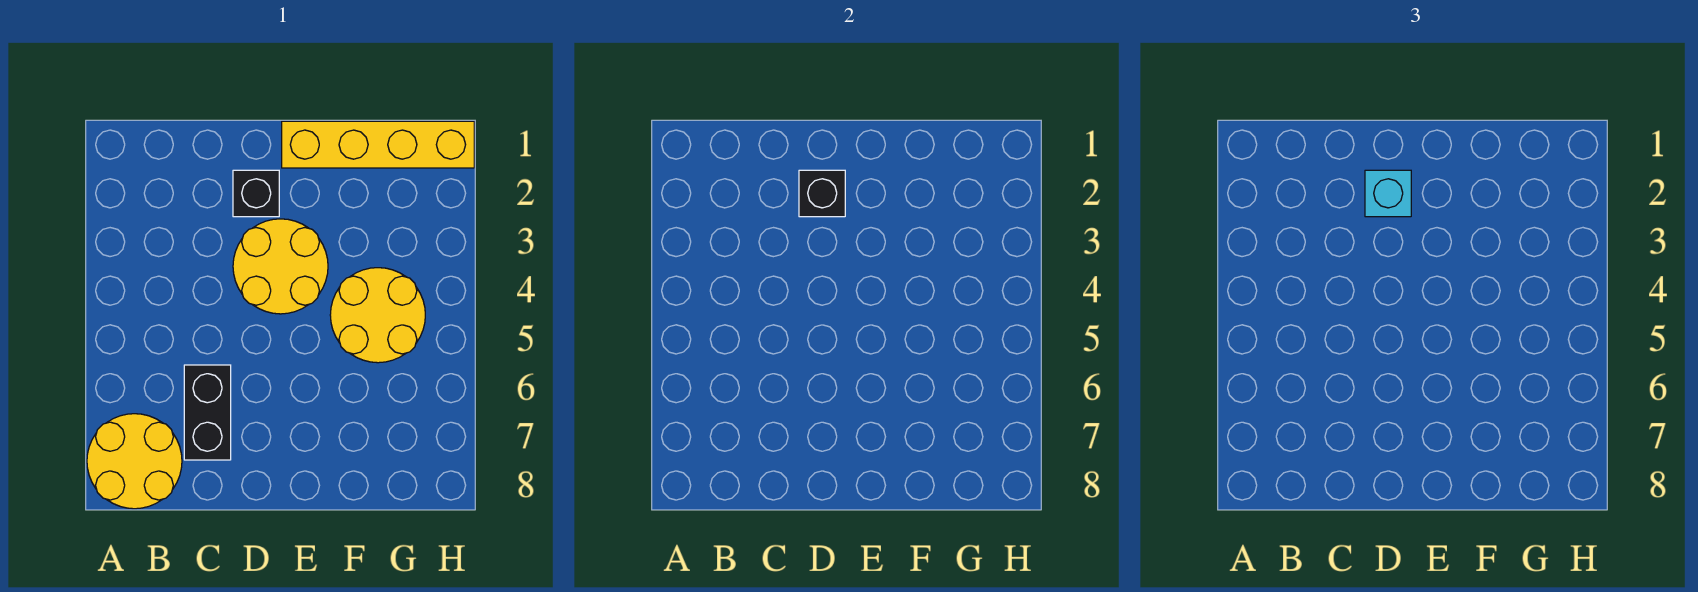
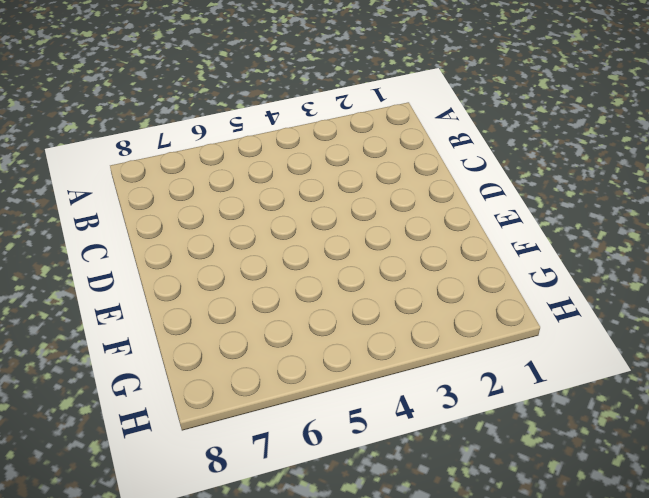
none -> yellow round brick A7:B8 level 1
none -> black brick C6:C7 level 1

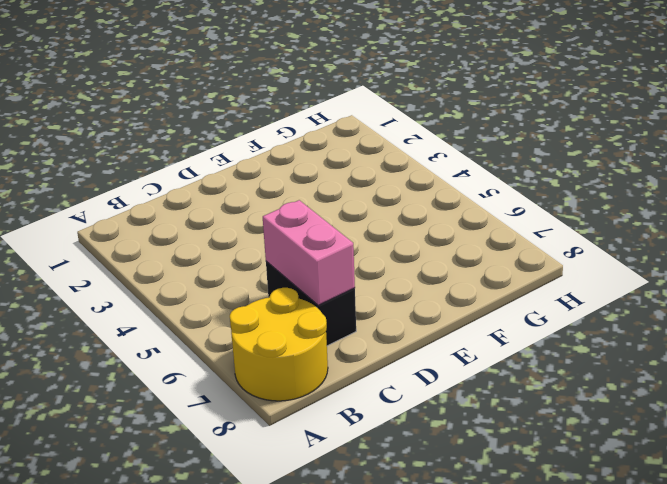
pink brick C6:C7 level 2 -> none
none -> black brick D2 level 1
none -> yellow round brick D3:E4 level 1

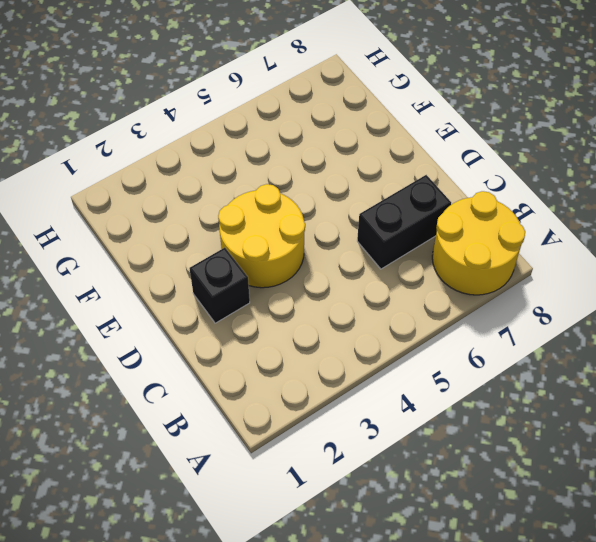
none -> yellow brick E1:H1 level 1
none -> yellow round brick F4:G5 level 1

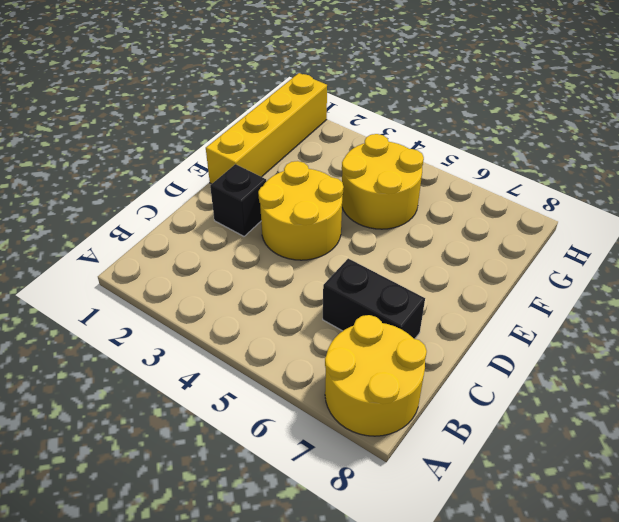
none -> black brick D2 level 2
none -> cyan brick D2 level 3

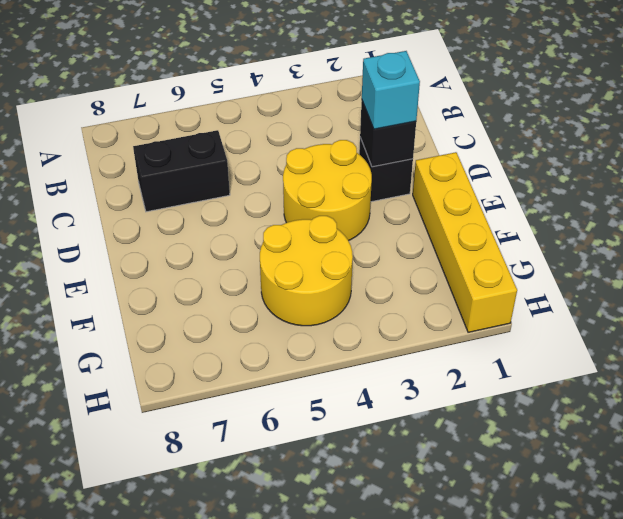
none -> yellow round brick A7:B8 level 1

